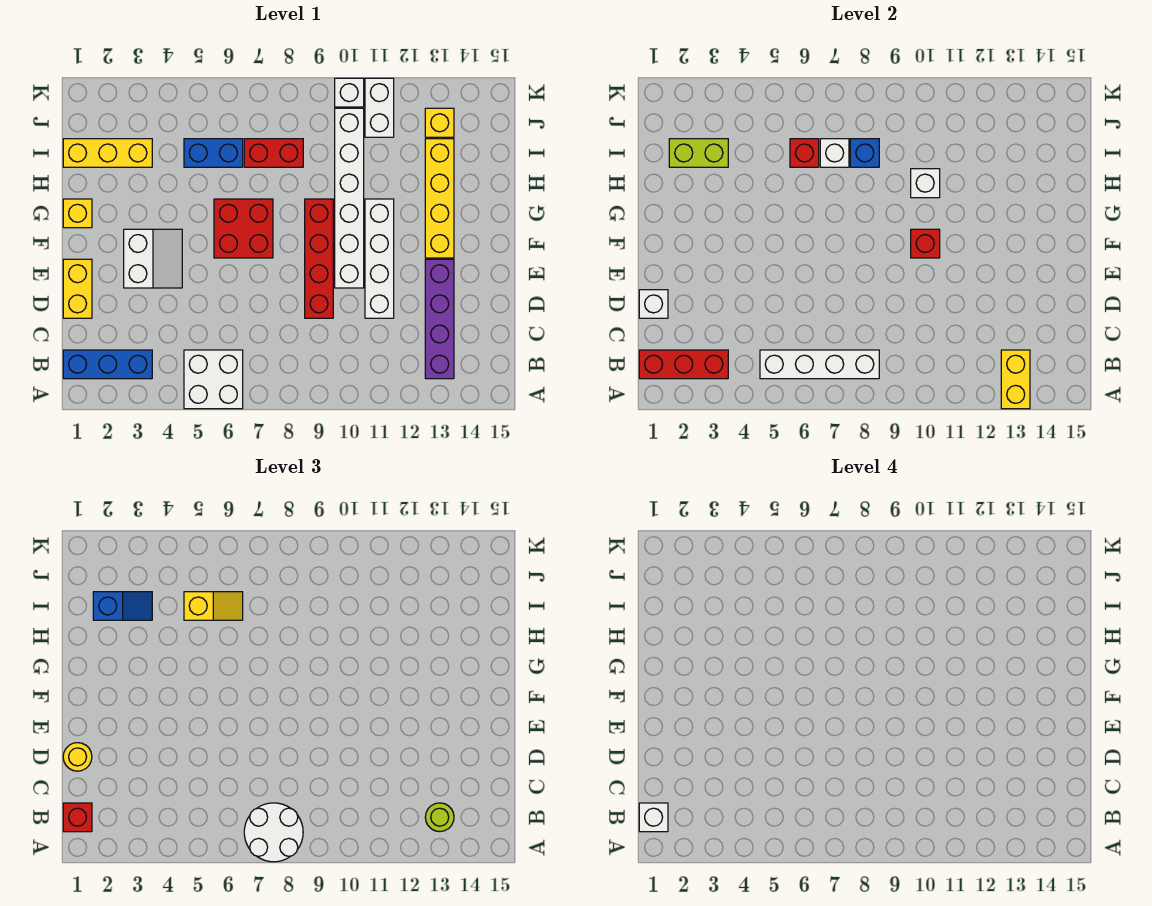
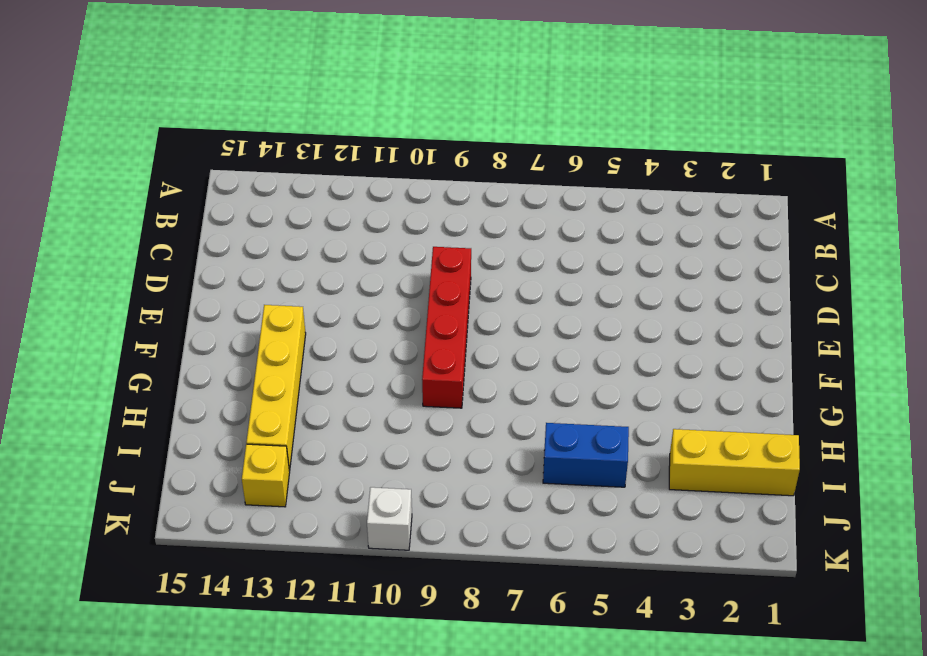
none -> white brick A5:B6 level 1
none -> blue brick B1:B3 level 1
none -> purple brick B13:E13 level 1
none -> yellow brick D1:E1 level 1

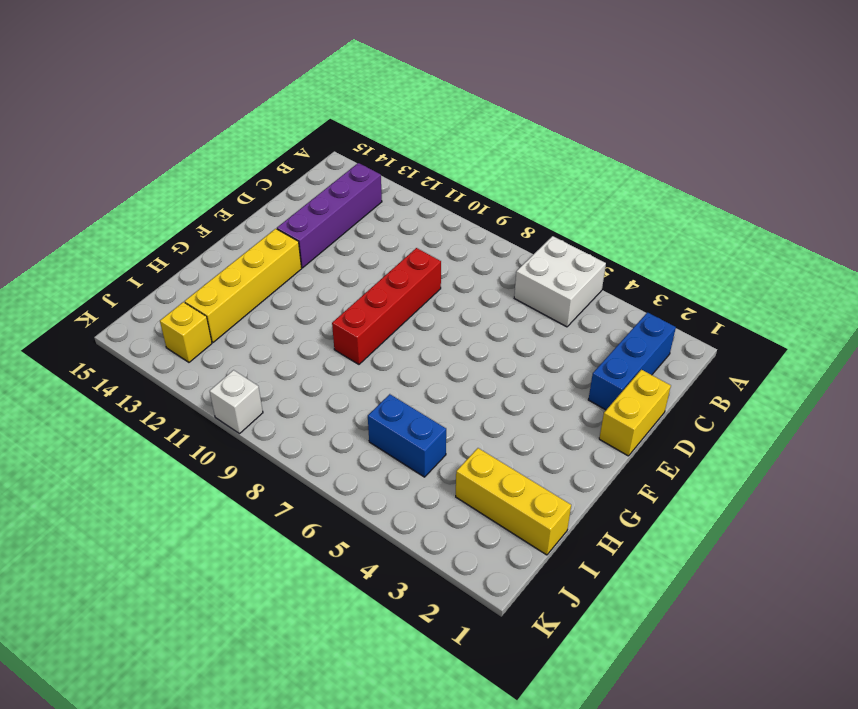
blue brick B2:D2 level 1 -> blue brick B1:B3 level 1
none -> white brick D11:G11 level 1
none -> white slope E3:F4 level 1 top 3
none -> white brick E10:J10 level 1
none -> red brick F6:G7 level 1

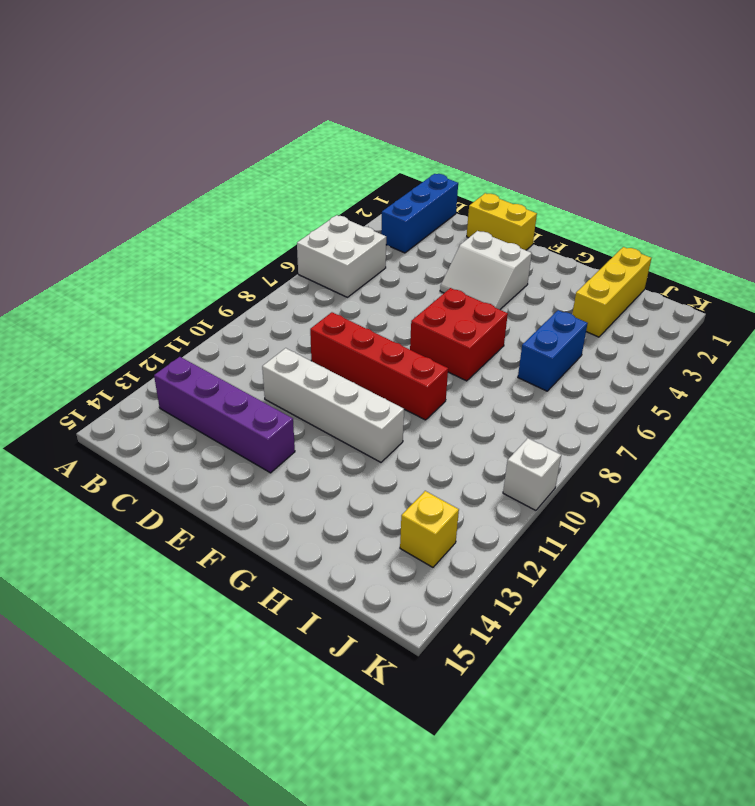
none -> white brick E10:J10 level 1
none -> yellow brick F13:I13 level 1
none -> yellow brick G1 level 1
none -> red brick I7:I8 level 1

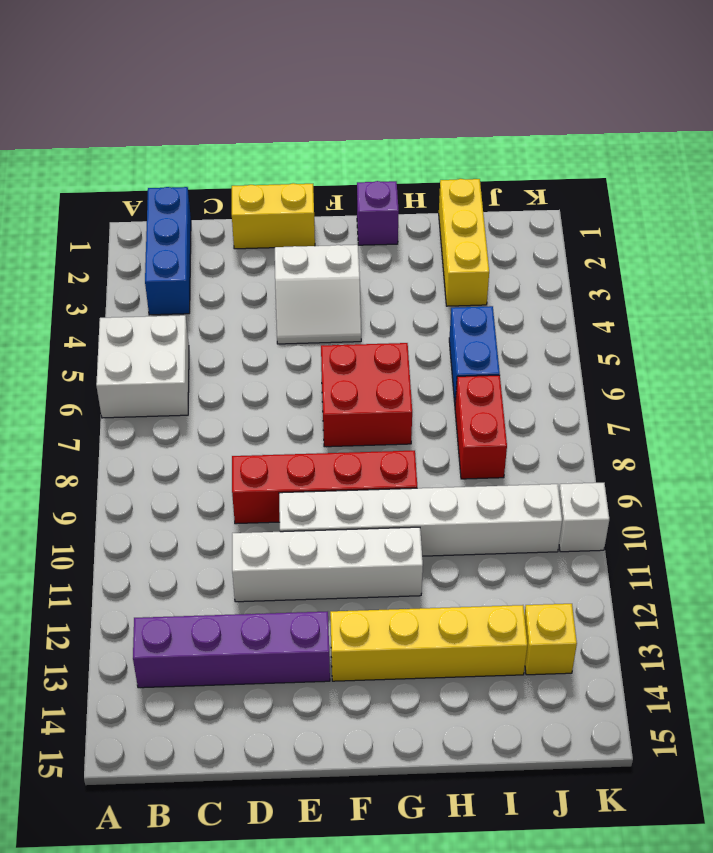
purple brick G1 level 1 -> yellow brick G1 level 1
none -> white brick J11:K11 level 1
none -> yellow brick A13:B13 level 2
none -> red brick B1:B3 level 2
none -> white brick B5:B8 level 2

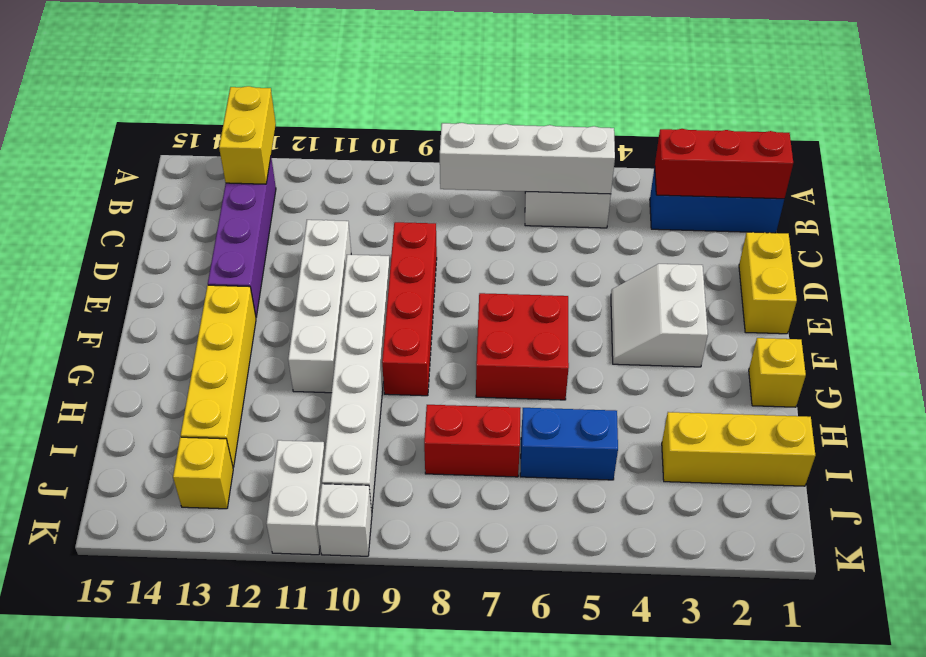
none -> white brick D1 level 2
none -> red brick F10 level 2
none -> white brick H10 level 2
none -> lime brick I2:I3 level 2

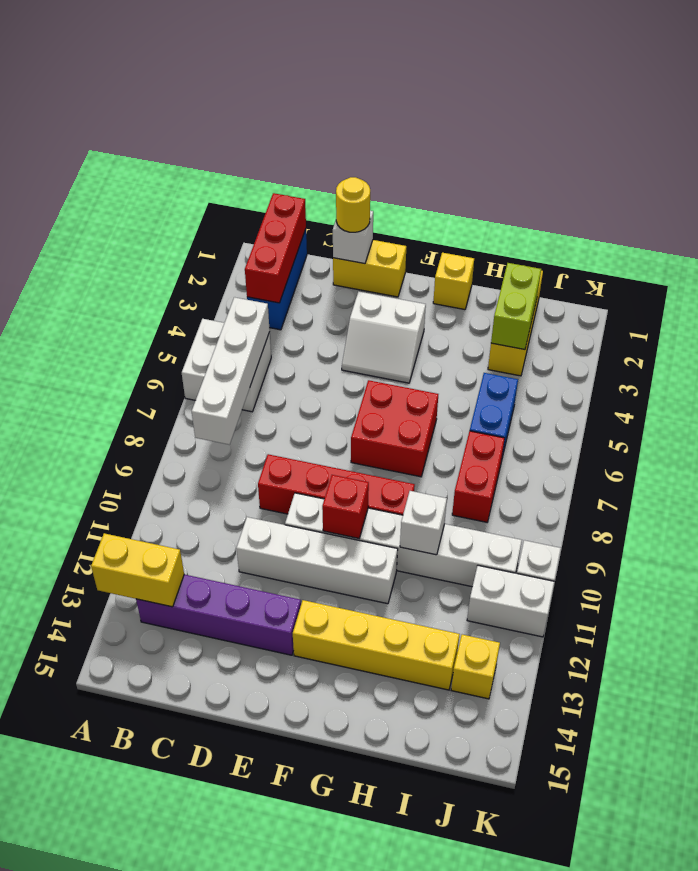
none -> red brick I6 level 2
none -> white brick I7 level 2
none -> blue brick I8 level 2
none -> white round brick A7:B8 level 3

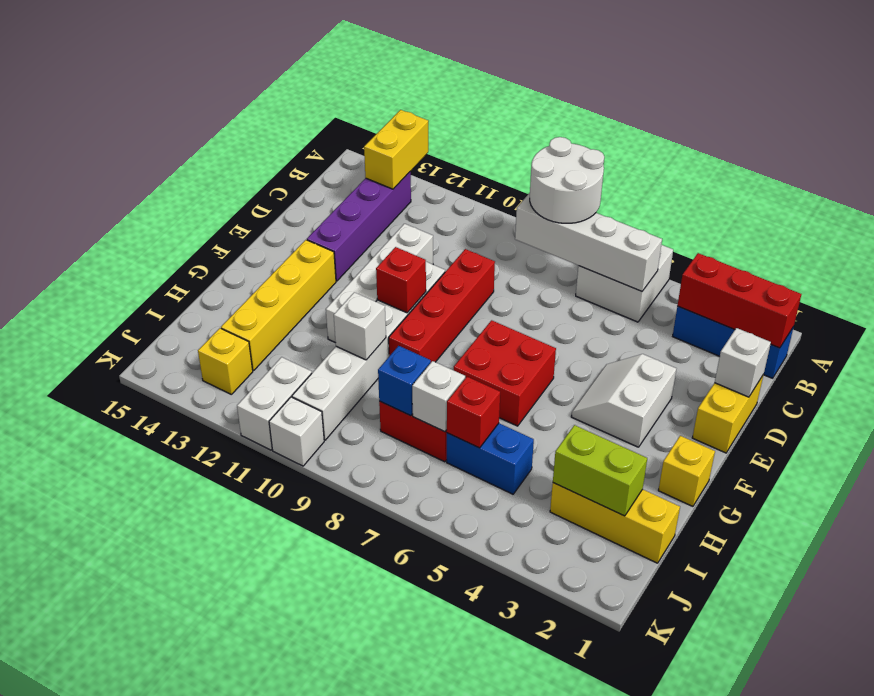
none -> red brick B1 level 3
none -> lime round brick B13 level 3
none -> yellow round brick D1 level 3
none -> blue slope I2:I3 level 3 top 2

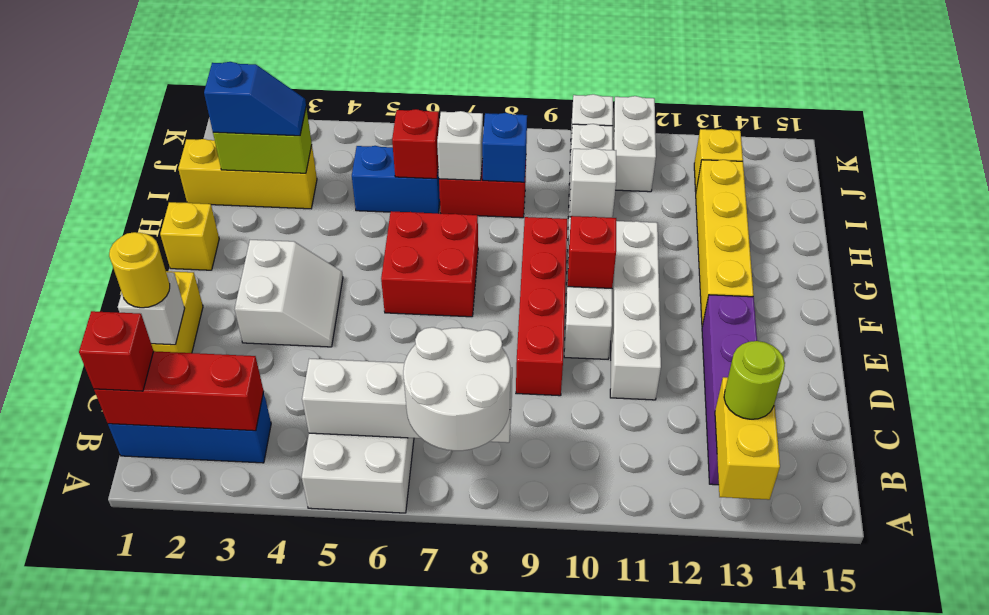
none -> yellow slope I5:I6 level 3 top 5
none -> white brick B1 level 4

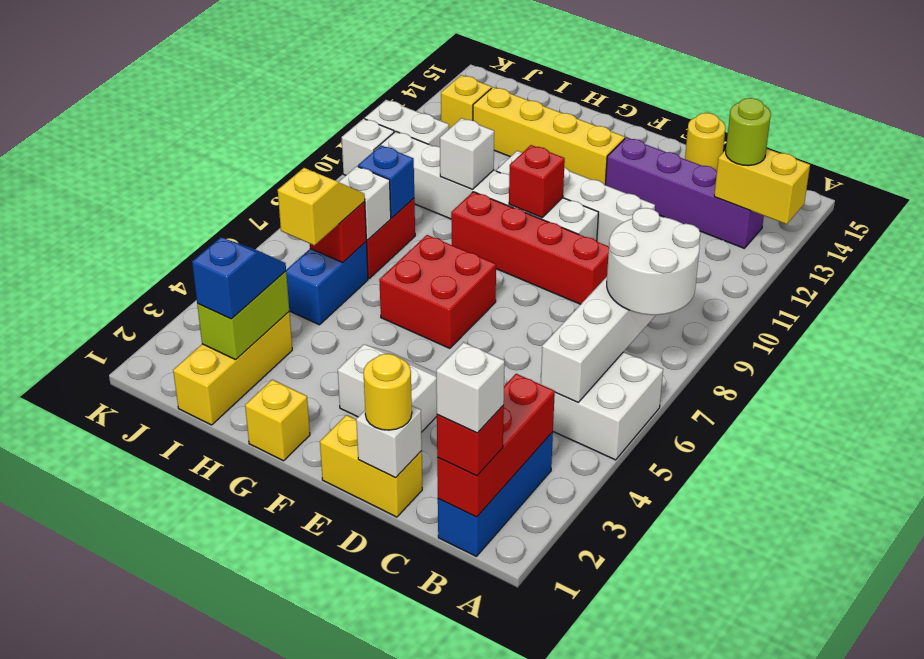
yellow round brick D15 level 1 -> none

